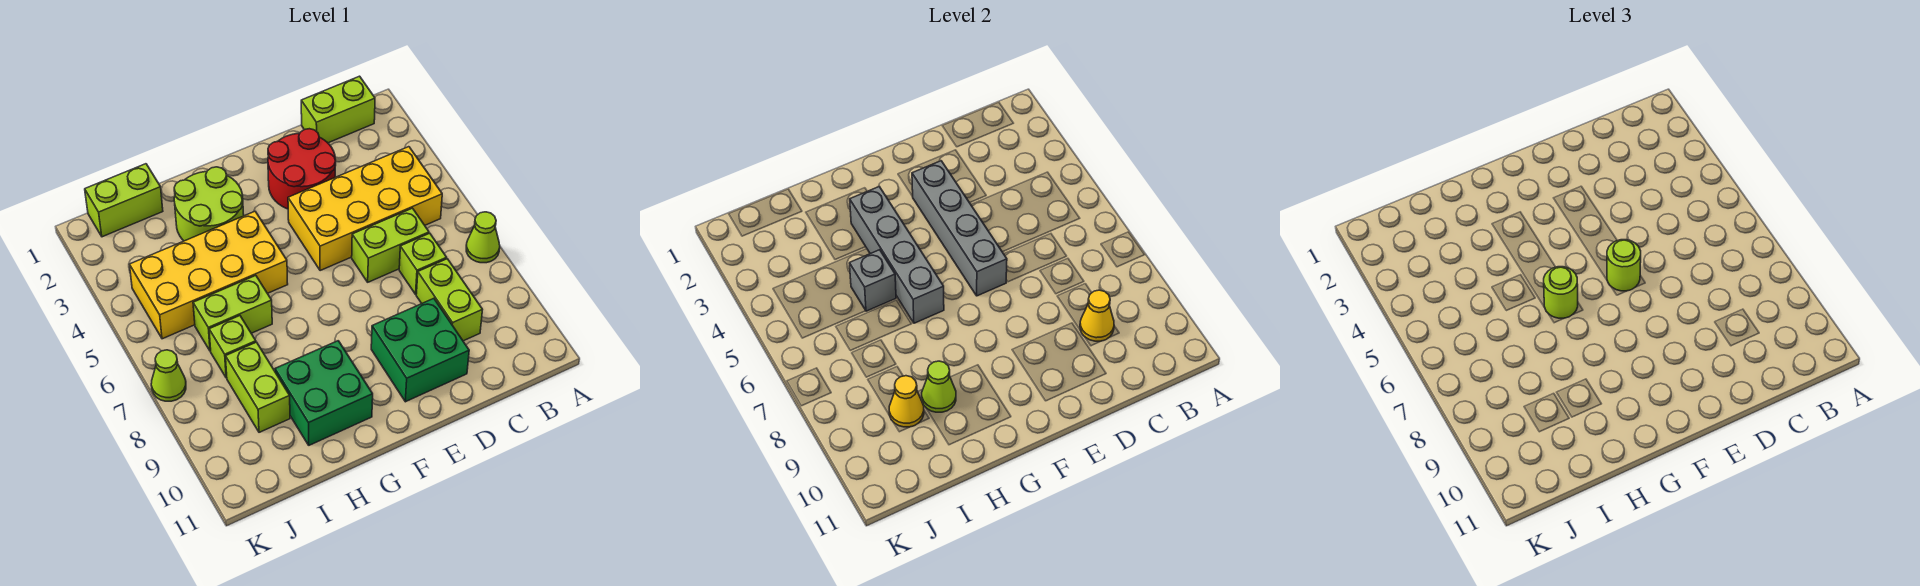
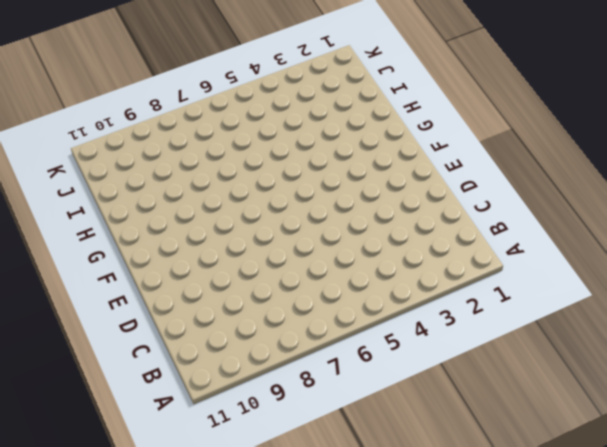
none -> lime cone A7 level 1
none -> lime brick B1:C1 level 1
none -> yellow brick B4:E5 level 1

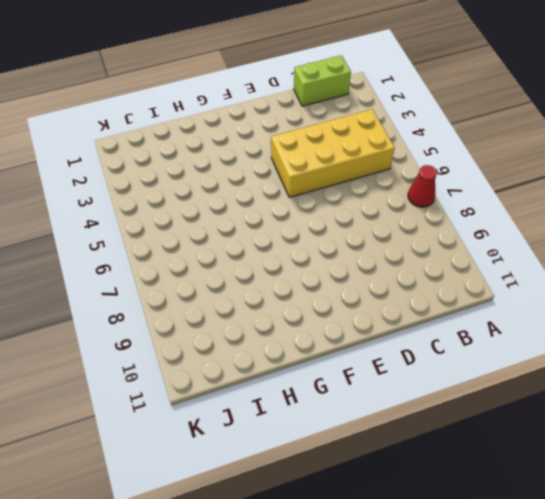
red cone A7 level 1 -> lime cone A7 level 1
none -> lime brick C6:D6 level 1
none -> lime brick C7 level 1
none -> lime brick C8:C9 level 1

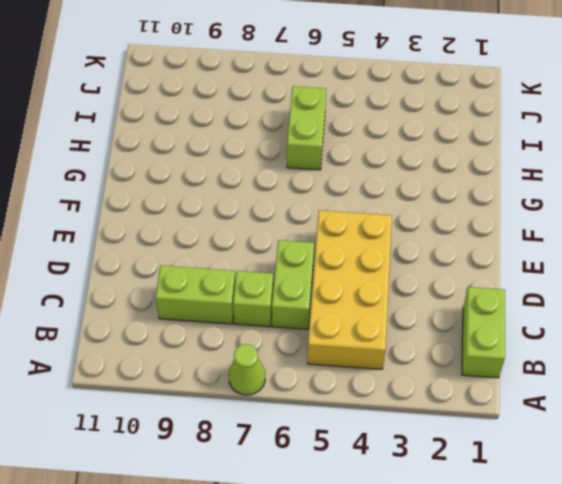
none -> red round brick D2:E3 level 1
none -> green brick D9:E10 level 1
none -> lime round brick G2:H3 level 1

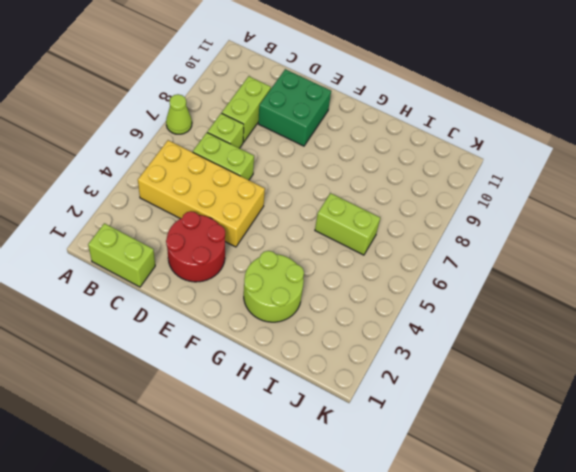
none -> yellow brick G4:J5 level 1
none -> green brick G9:H10 level 1
none -> lime brick I1:J1 level 1

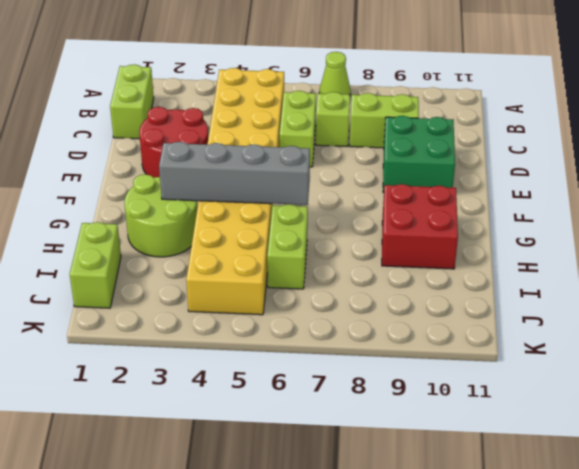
red brick G9:H10 level 1 -> green brick G9:H10 level 1
none -> lime brick I7 level 1
none -> lime brick I8:I9 level 1
none -> lime cone K7 level 1

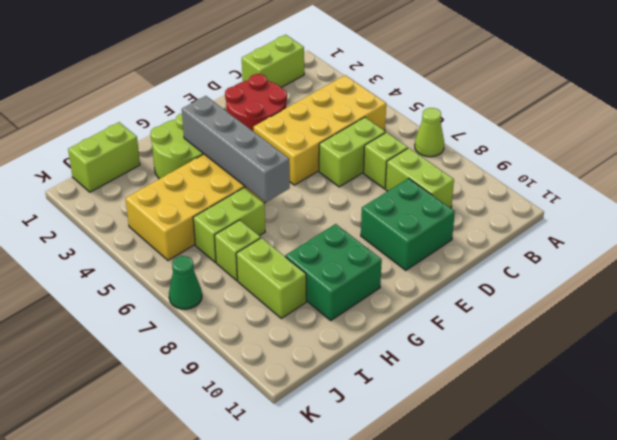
green cone K7 level 1 -> lime cone K7 level 1
none -> yellow cone C9 level 2
none -> grey brick E3:E6 level 2
none -> grey brick H5 level 2

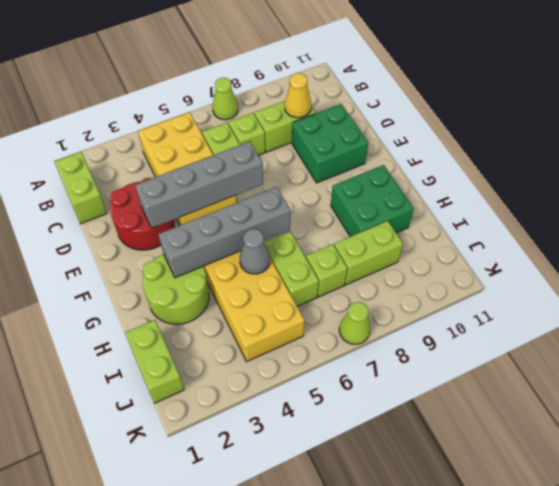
grey cone H5 level 2 -> grey brick H5 level 2
none -> lime cone H9 level 2
none -> yellow cone I9 level 2
none -> lime round brick E6 level 3

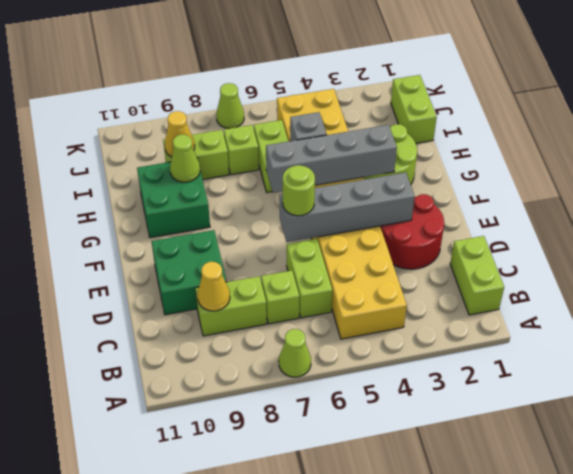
none -> lime round brick G6 level 3

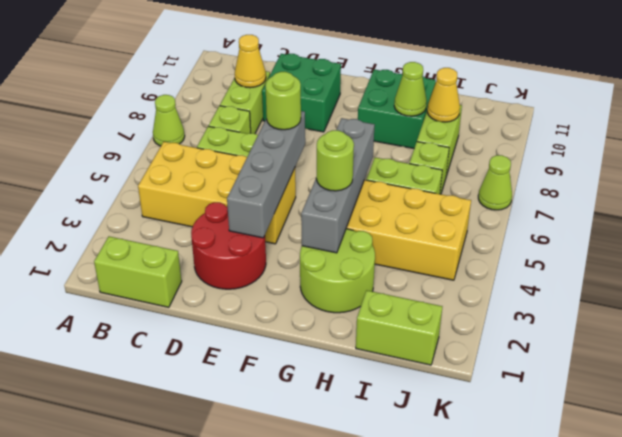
lime round brick G4 level 3 -> lime round brick G6 level 3
none -> grey brick H5 level 2

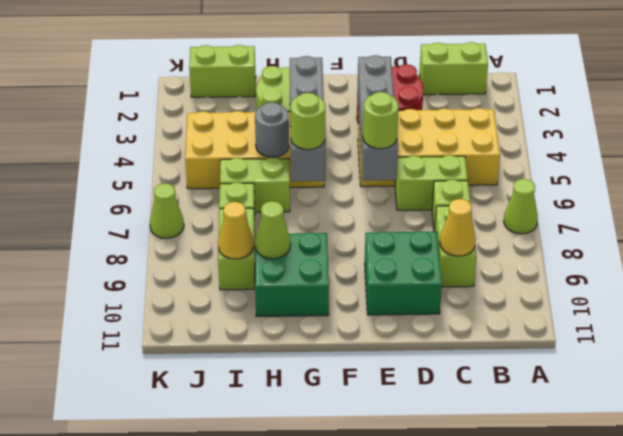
grey round brick H5 level 2 -> grey brick H5 level 2

